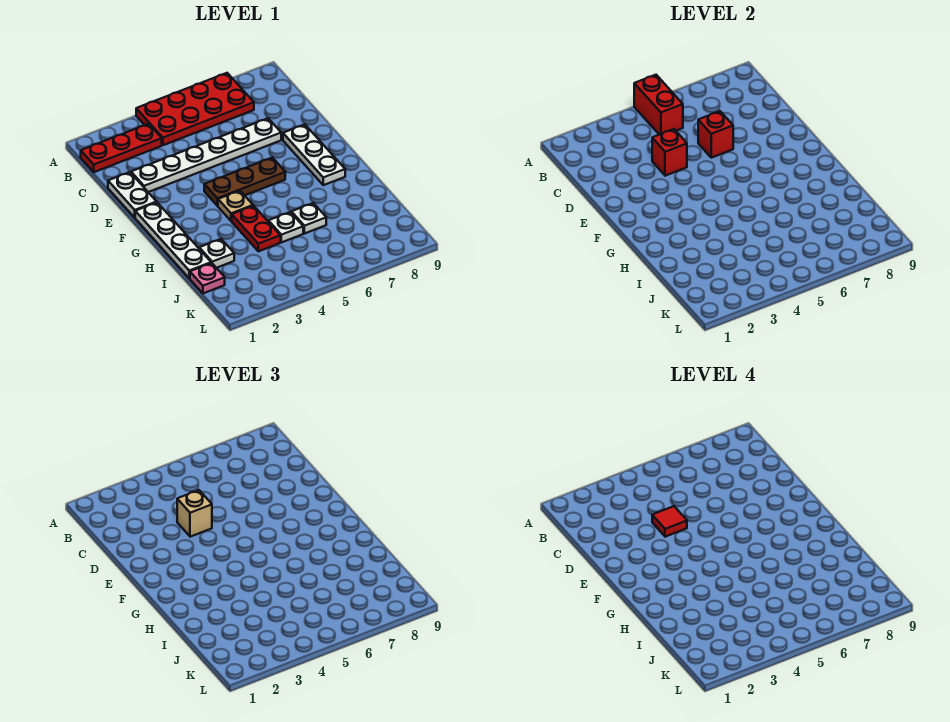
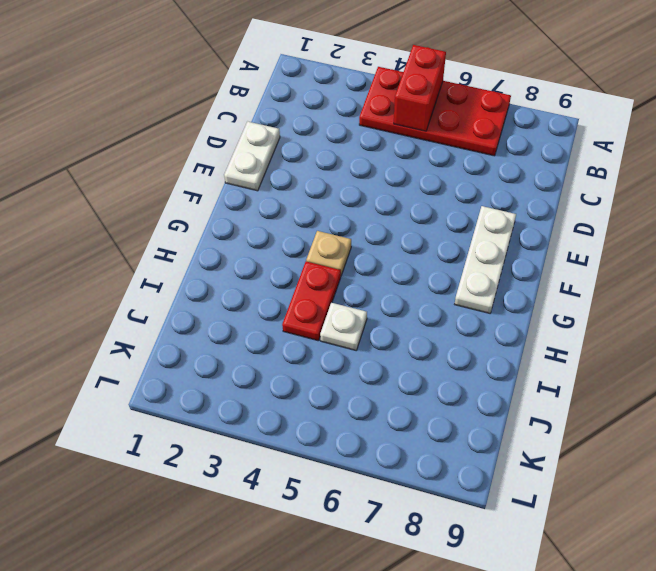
none -> red plate B1:B3 level 1
none -> white plate D2:D7 level 1
none -> white plate F1:I1 level 1

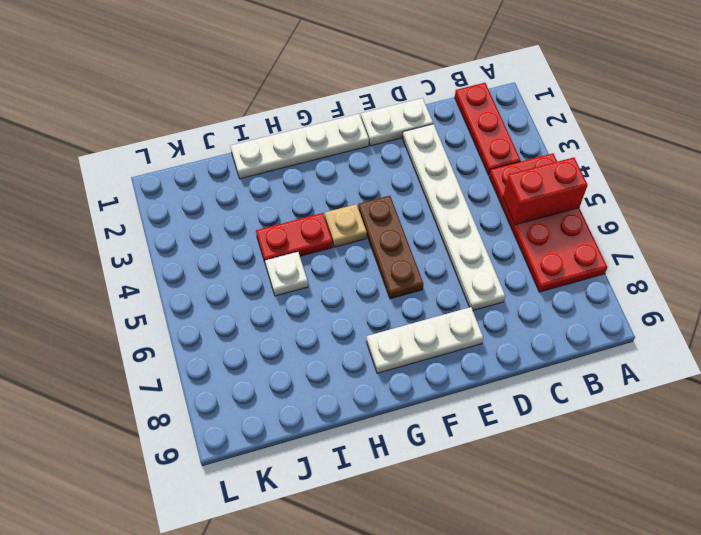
none -> white plate I2 level 1
none -> white plate I6 level 1
none -> pink plate J1 level 1

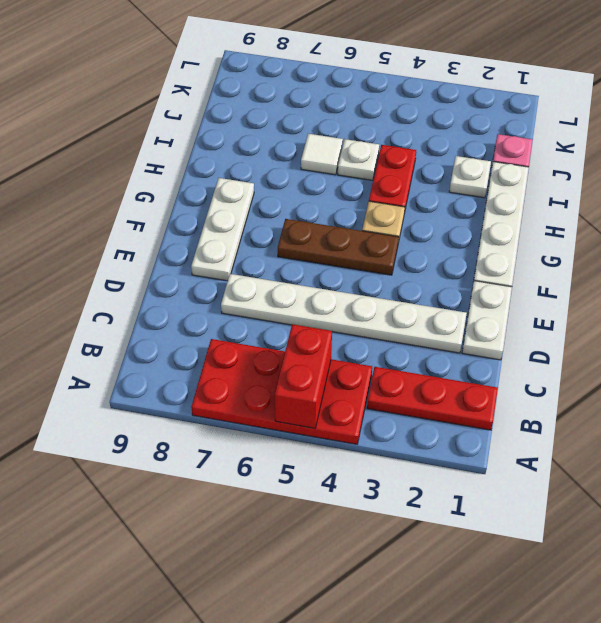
white tile I6 level 1 -> white plate I6 level 1
none -> red brick D4 level 2
none -> red brick D6 level 2
none -> tan brick D4 level 3

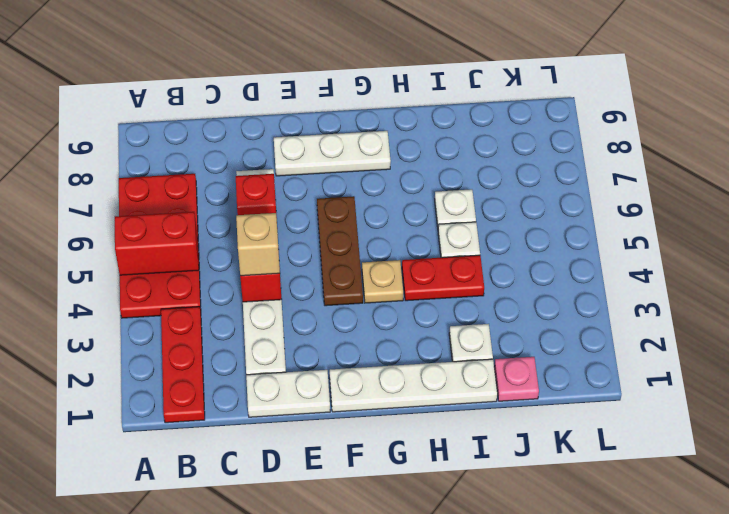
none -> red tile D4 level 4

